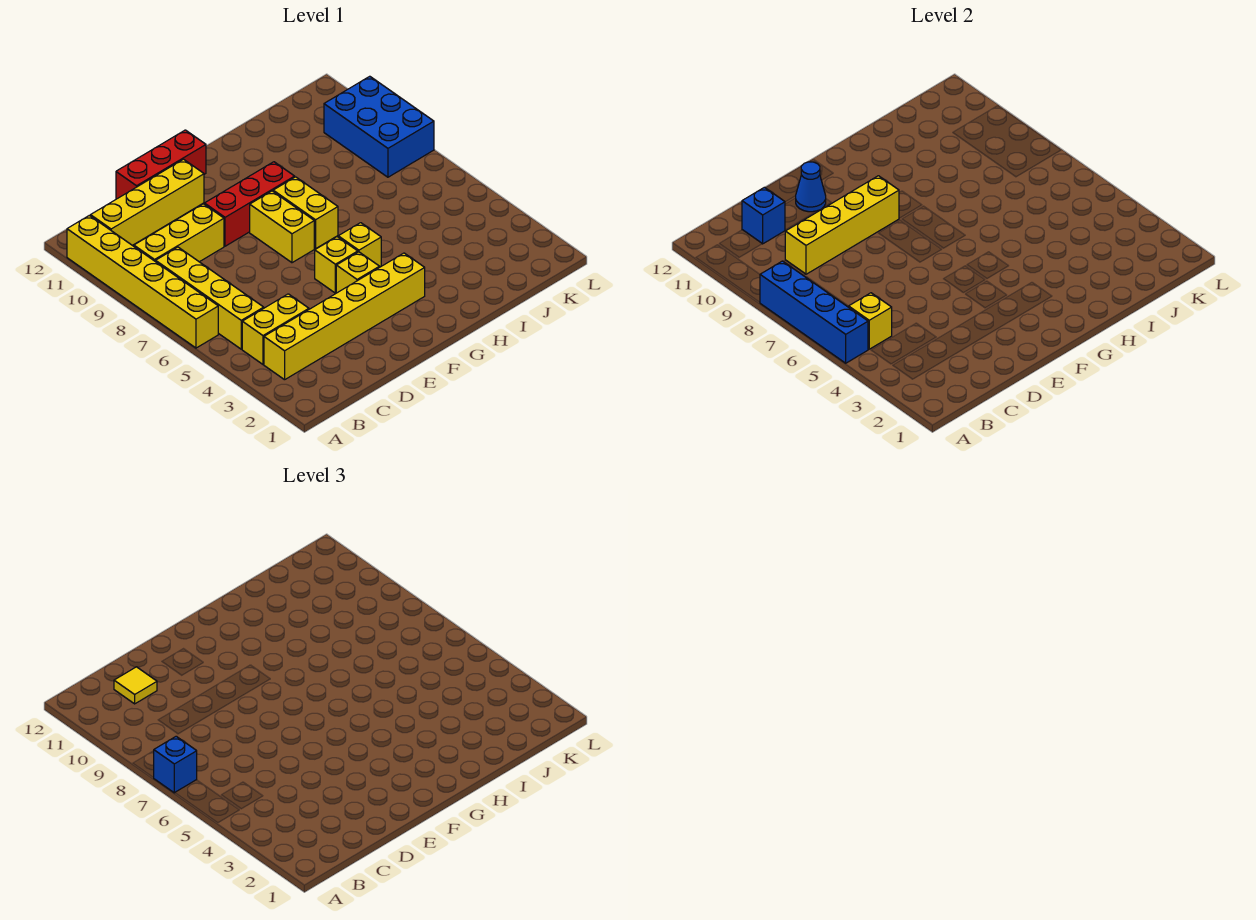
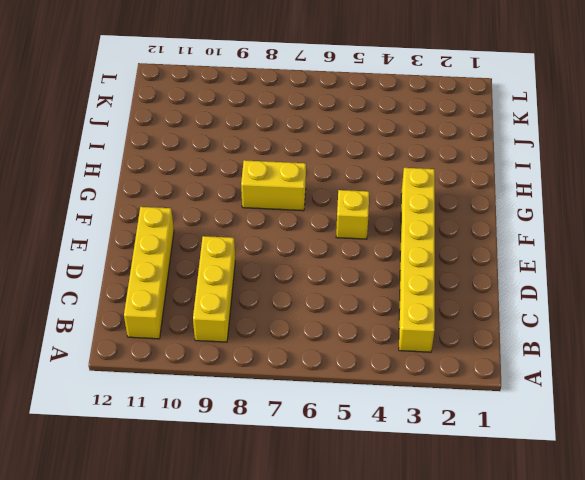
none -> yellow brick A6:A11 level 1
none -> yellow brick B4:C4 level 1
none -> yellow brick B5:B8 level 1

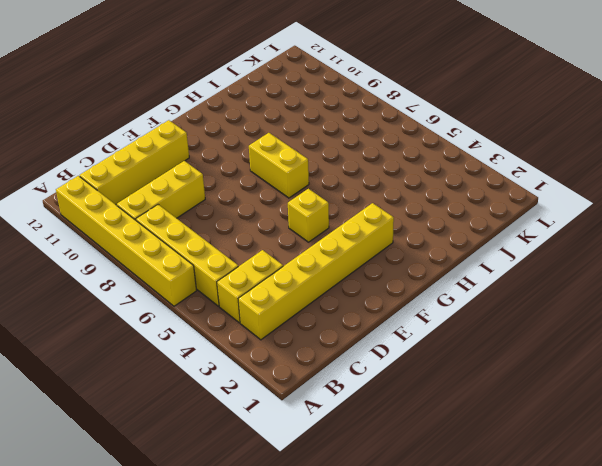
none -> red brick D12:F12 level 1
none -> red brick E9:G9 level 1
none -> yellow brick F4 level 1

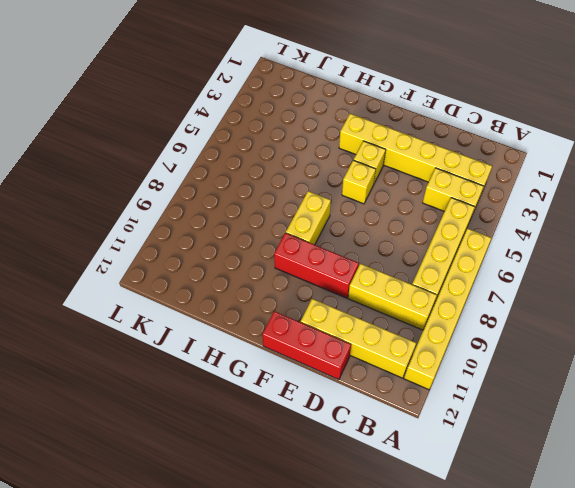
none -> yellow brick F7:F8 level 1
none -> yellow brick G5 level 1
none -> blue brick K8:L10 level 1

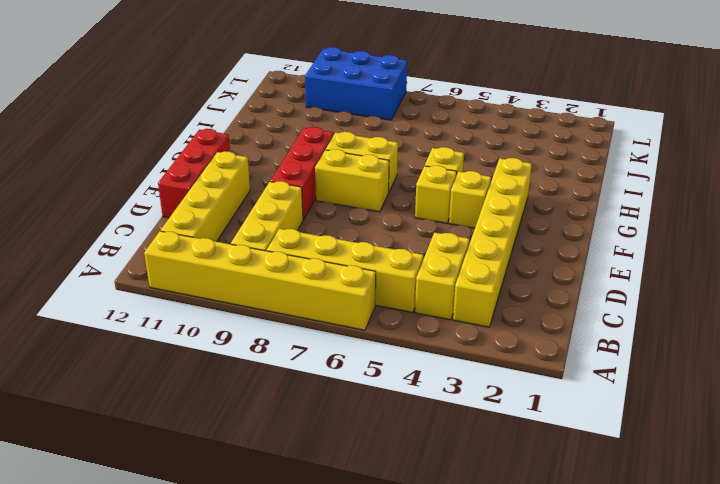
none -> blue brick A5:A8 level 2
none -> yellow brick B5 level 2
none -> yellow brick C9:F9 level 2

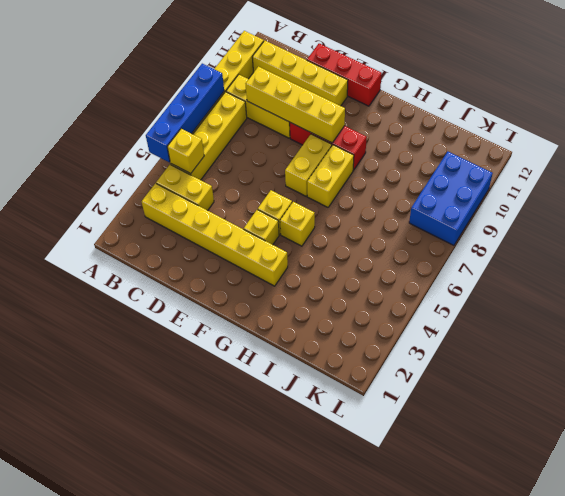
none -> blue brick C11 level 2
none -> blue cone E11 level 2
none -> blue brick A7 level 3

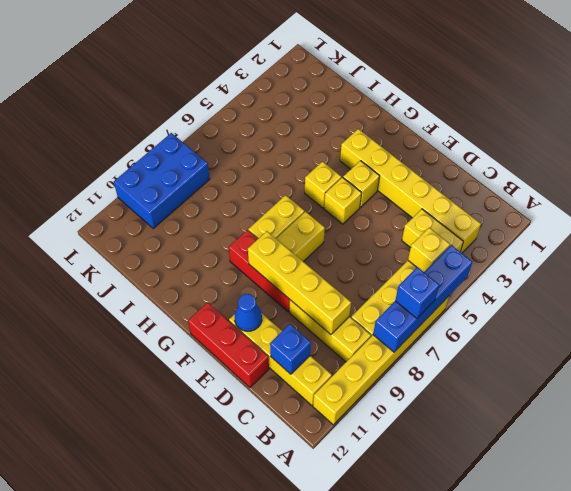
none -> yellow tile C11 level 3

